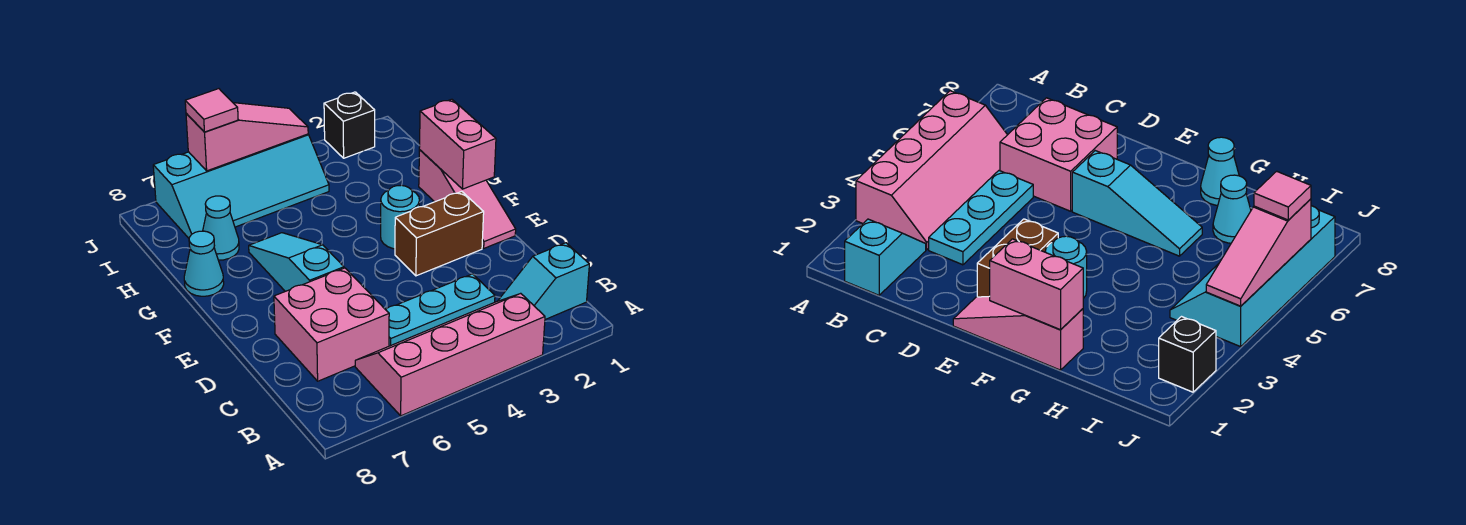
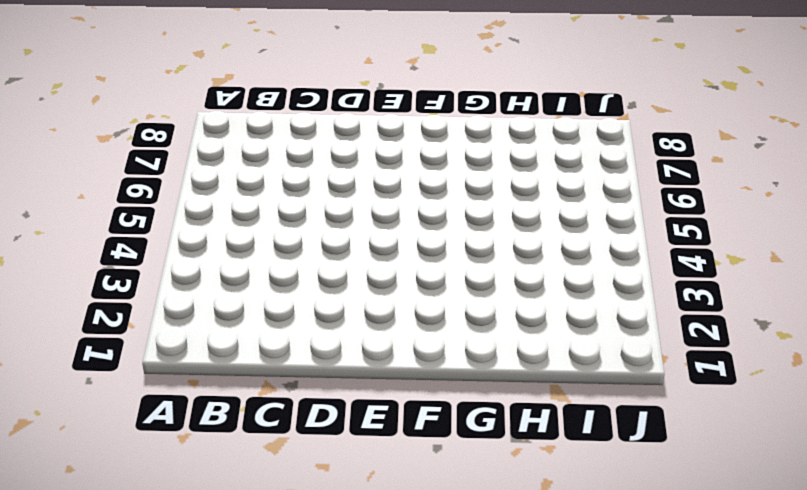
none -> pink slope A3:B6 level 1 top A
none -> cyan slope B1:B2 level 1 top 1
none -> cyan plate C3:C5 level 1

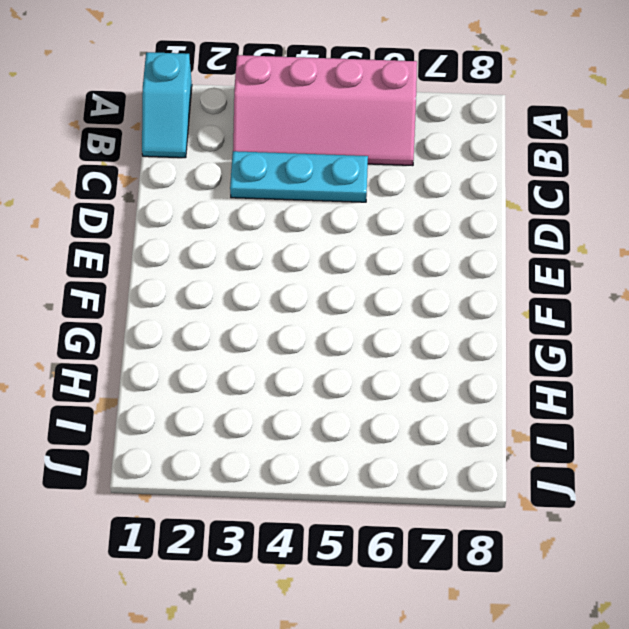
cyan slope A1:B1 level 1 top A -> cyan slope B1:B2 level 1 top 1
none -> pink brick C6:D7 level 1
none -> pink slope E1:G1 level 1 top G
none -> brown brick E2:E3 level 1

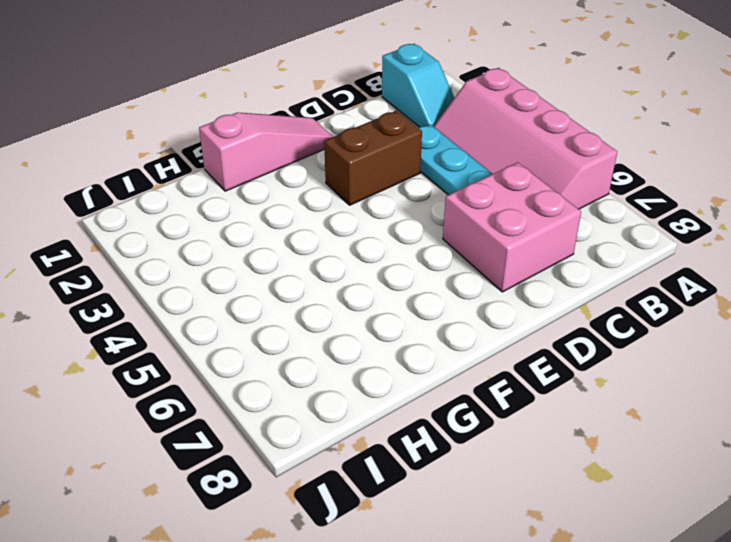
brown brick D3:E3 level 1 -> brown brick E2:E3 level 1
none -> cyan slope E6:G6 level 1 top E
none -> cyan round brick F3 level 1
none -> cyan cone G8 level 1

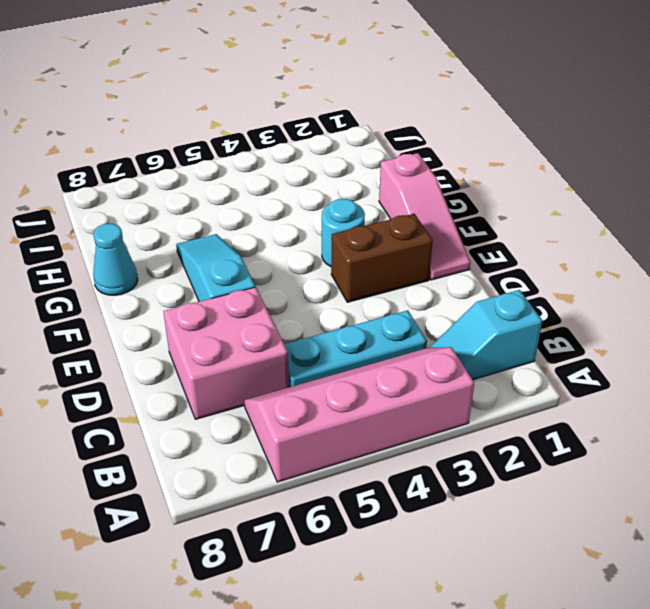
none -> cyan cone H7 level 1
none -> cyan slope I4:J7 level 1 top J
none -> black brick J2 level 1

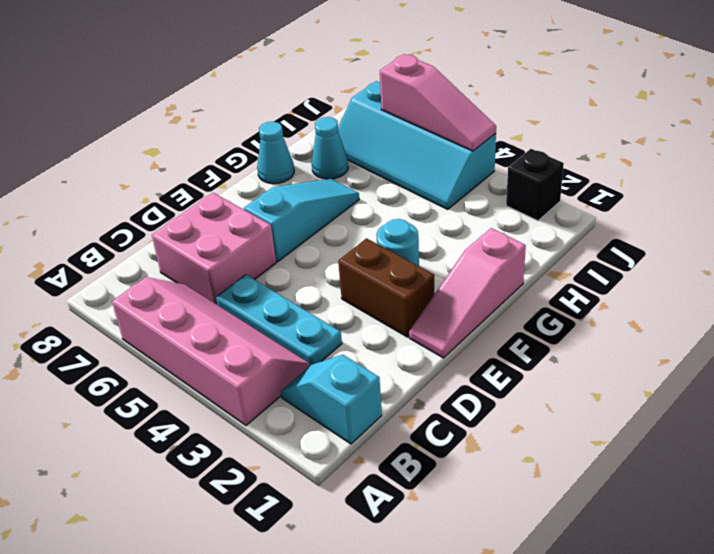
none -> pink brick F1:G1 level 2
none -> pink tile J6 level 3

